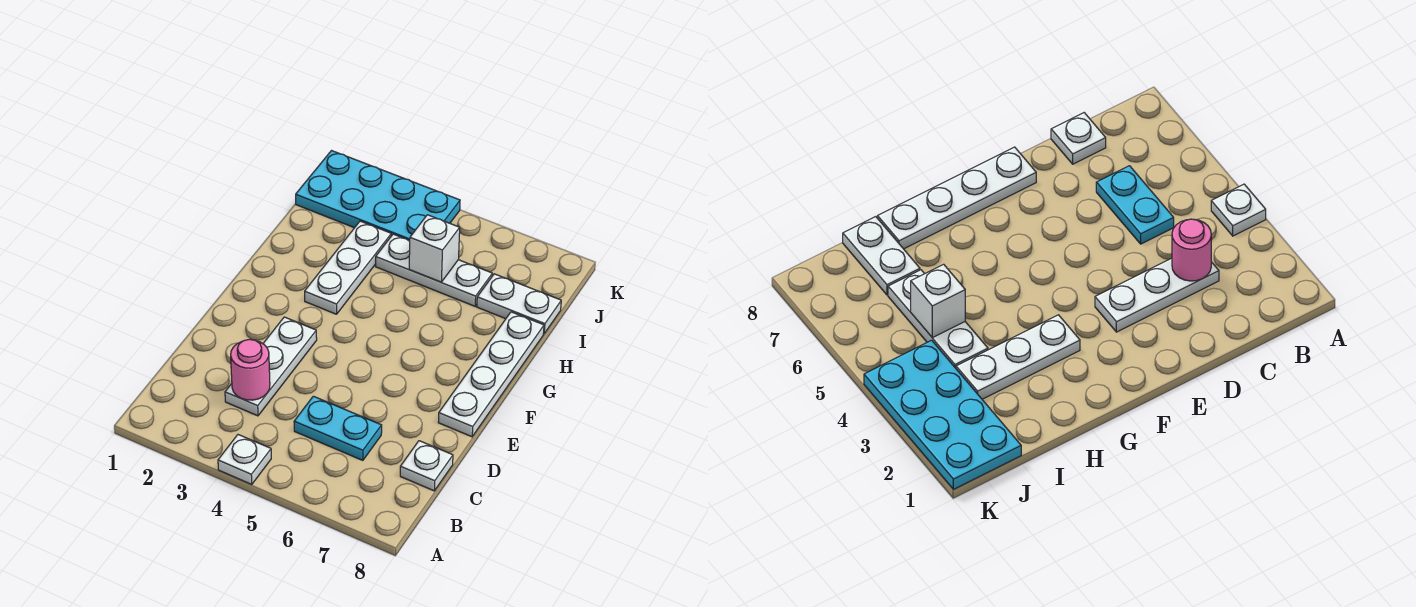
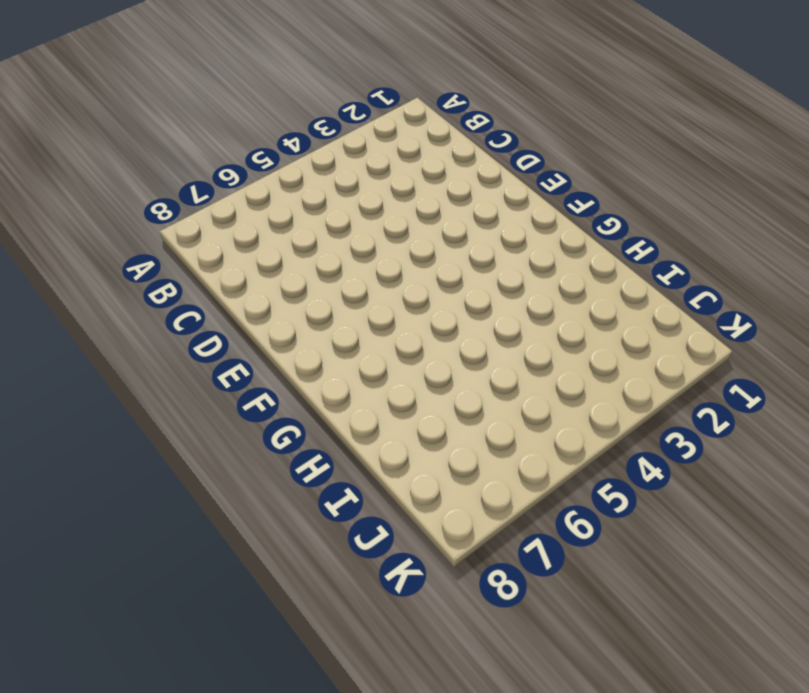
none -> white plate A4 level 1
none -> white plate C3:E3 level 1

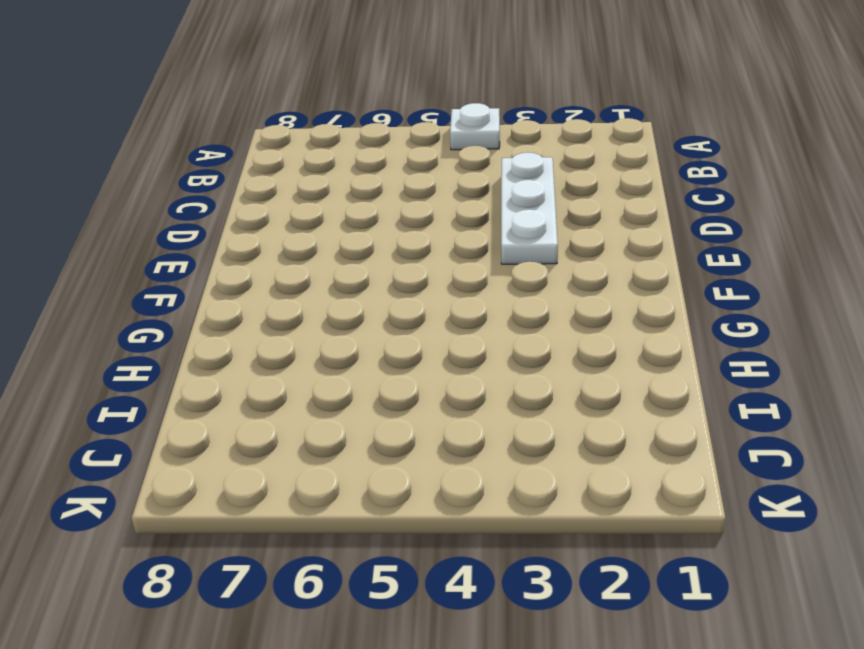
none -> cyan plate C5:C6 level 1
none -> white plate C8 level 1

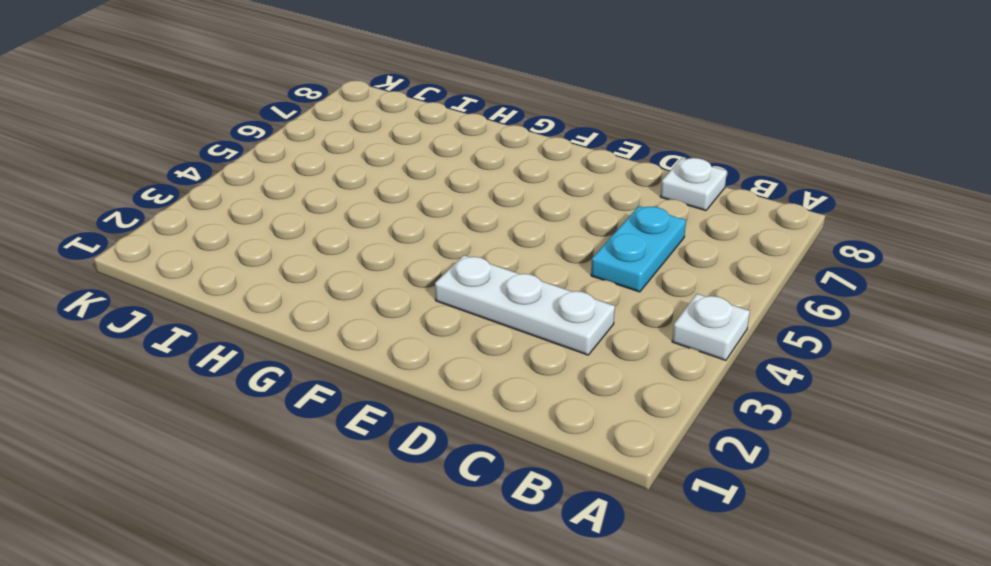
none -> white plate E8:H8 level 1
none -> white plate G3:I3 level 1

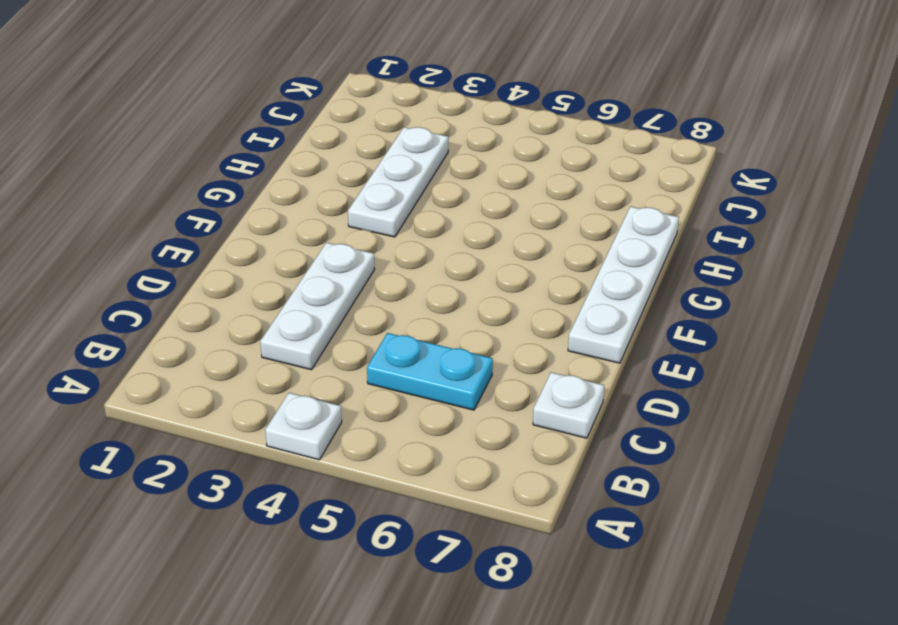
none -> white plate I4:I6 level 1
none -> white plate I7:I8 level 1

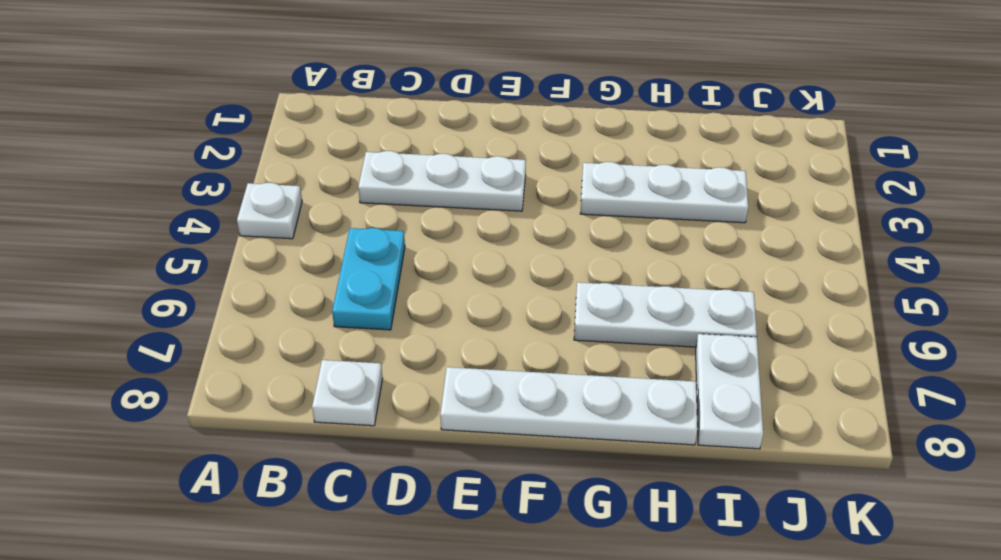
white plate G6:I6 level 1 -> white plate I4:I6 level 1
none -> cyan plate J1:K4 level 1
none -> pink round brick C3 level 2

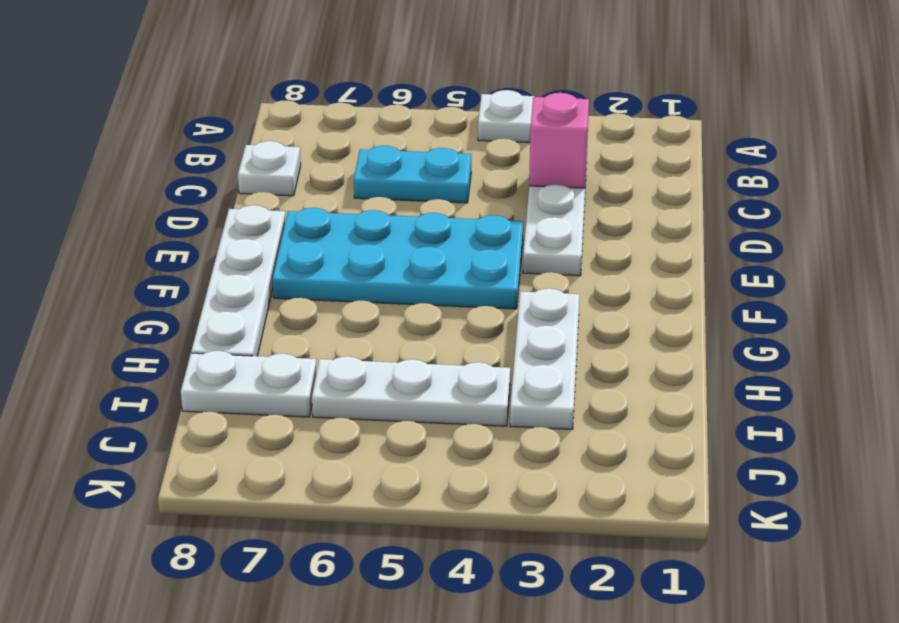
pink brick C3 level 2 -> pink round brick C3 level 2
cyan plate E4:F7 level 1 -> cyan plate J1:K4 level 1
none -> white brick I5 level 2

